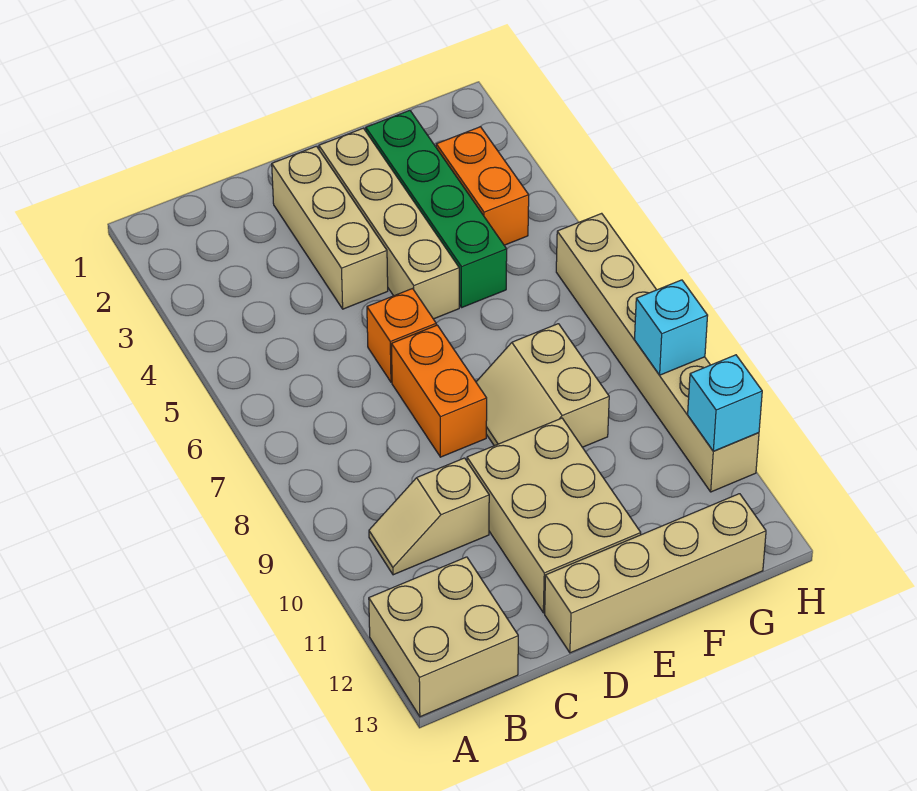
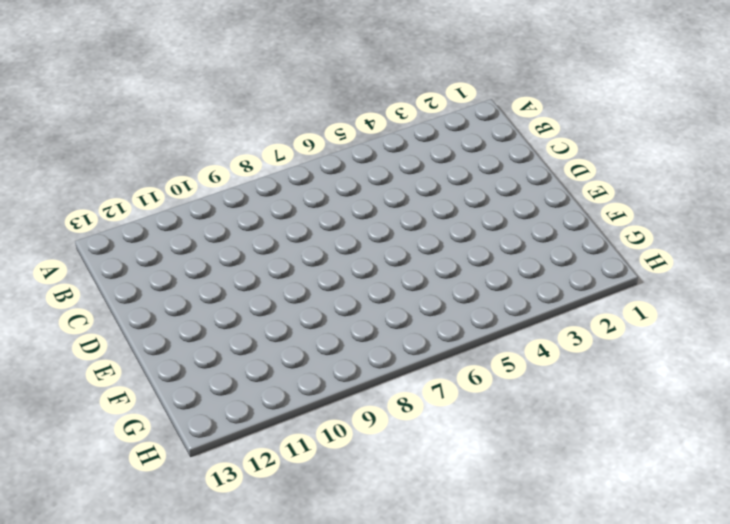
none -> tan brick A12:B13 level 1
none -> tan slope B10:C10 level 1 top C
none -> tan brick D2:D4 level 1

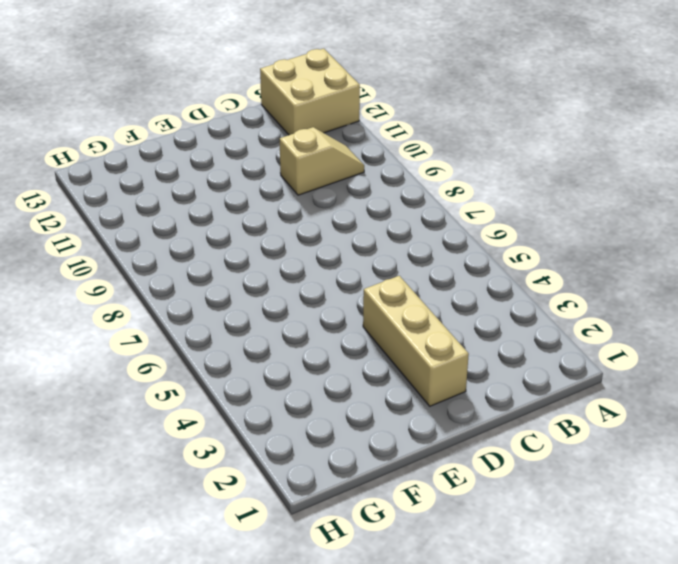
none -> orange brick D6 level 1
none -> orange brick D7:D8 level 1
none -> tan brick D10:E12 level 1

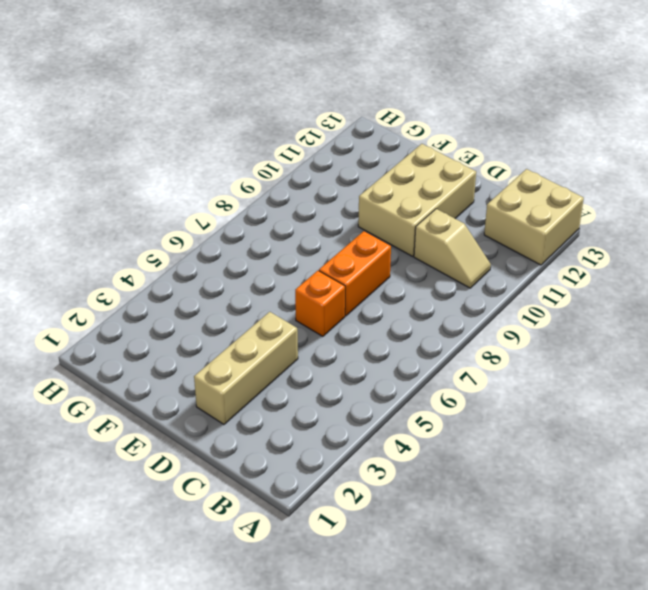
none -> tan brick D13:G13 level 1
none -> tan brick E2:E5 level 1
none -> tan slope E8:F9 level 1 top F

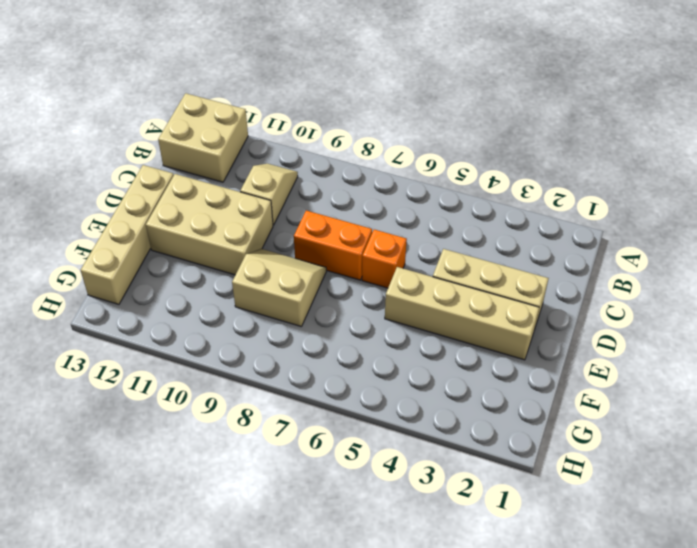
none -> green brick F2:F5 level 1
none -> orange brick G3:G4 level 1
none -> tan brick H6:H11 level 1

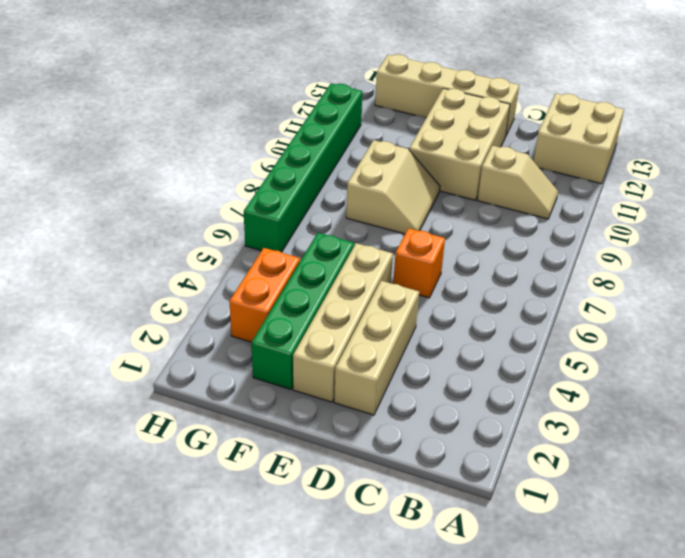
green brick H6:H11 level 1 -> tan brick H6:H11 level 1
none -> orange brick D7:D8 level 1
none -> cyan brick H9 level 2
none -> cyan brick H11 level 2

